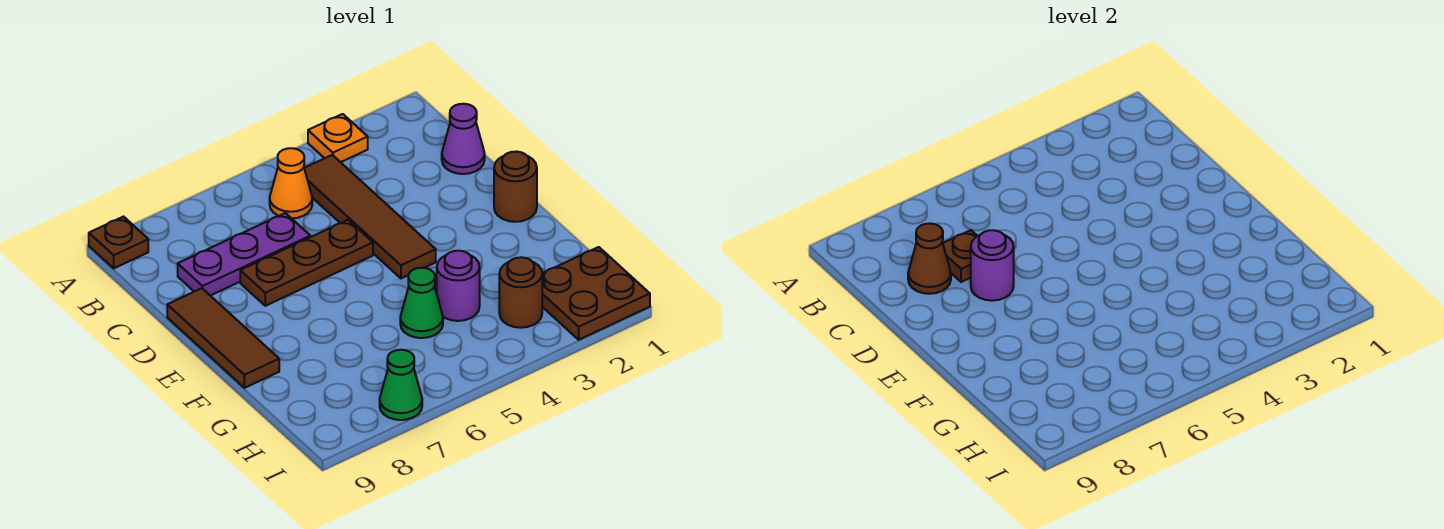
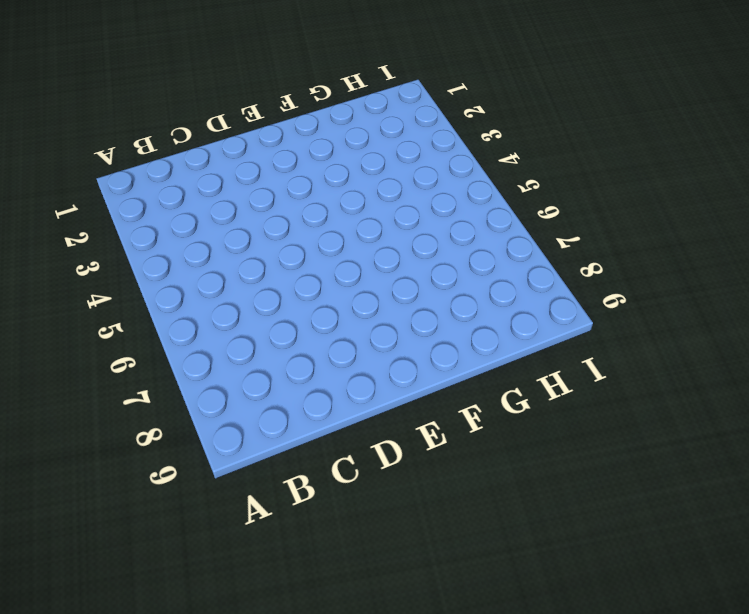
none -> orange plate A3 level 1
none -> brown plate A9 level 1
none -> brown tile B4:E4 level 1

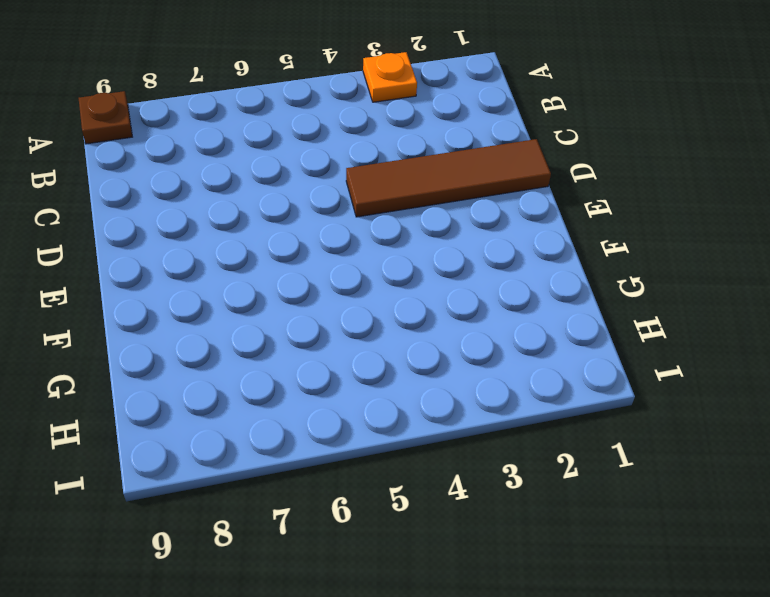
brown tile D1:D4 level 1 -> brown tile B4:E4 level 1
none -> orange cone B5 level 1
none -> purple cone C1 level 1
none -> purple plate C6:C8 level 1

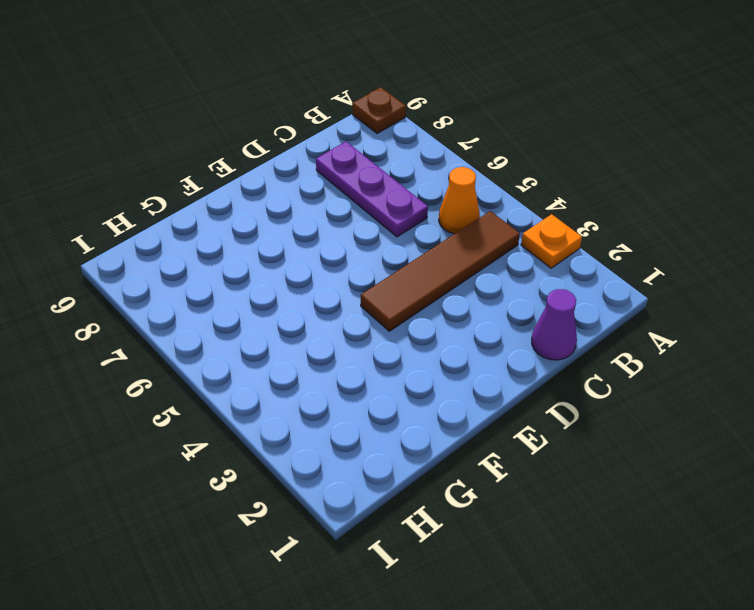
none -> brown plate D5:D7 level 1
none -> brown tile D9:F9 level 1
none -> brown round brick E1 level 1

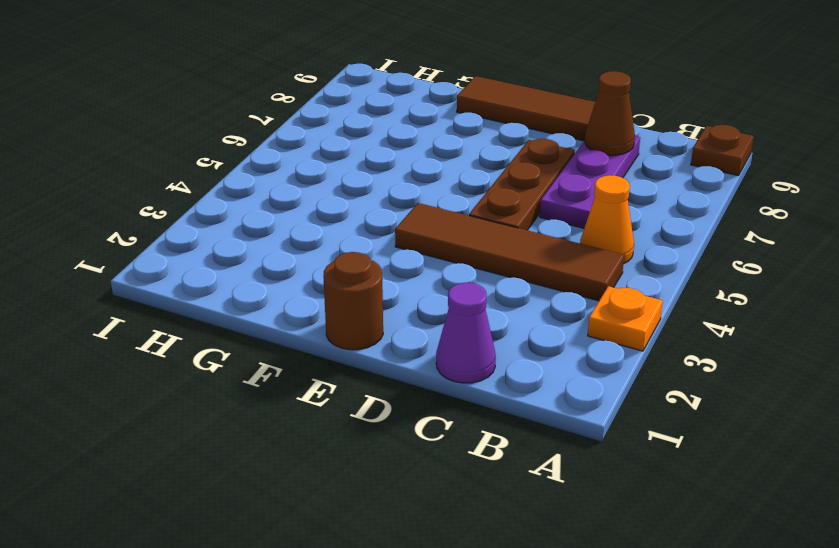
none -> purple round brick G4 level 1
none -> green cone G5 level 1
none -> brown plate H1:I2 level 1

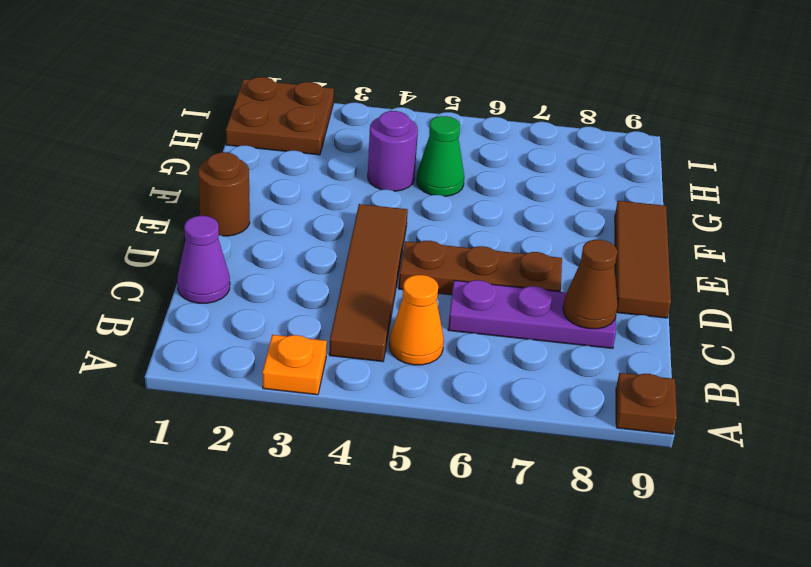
none -> brown round brick H3 level 1
none -> green cone I7 level 1
none -> brown plate C7 level 2

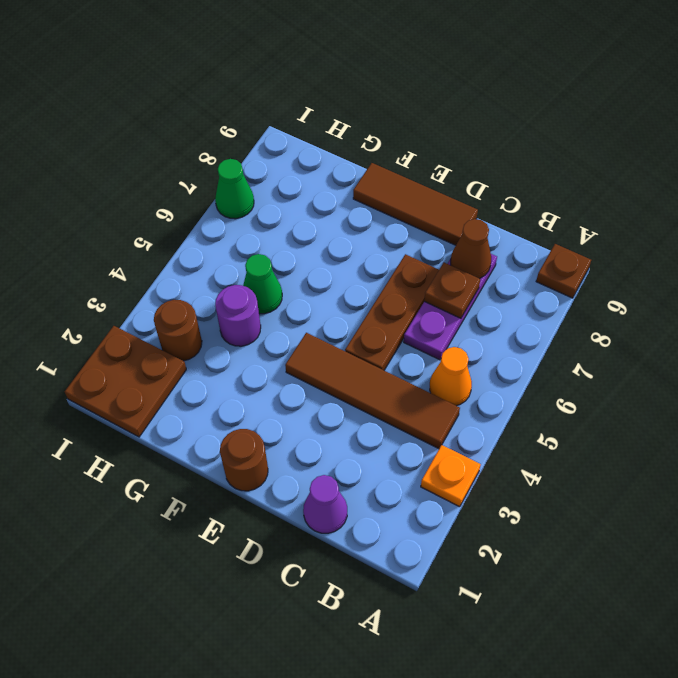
none -> purple round brick D7 level 2

